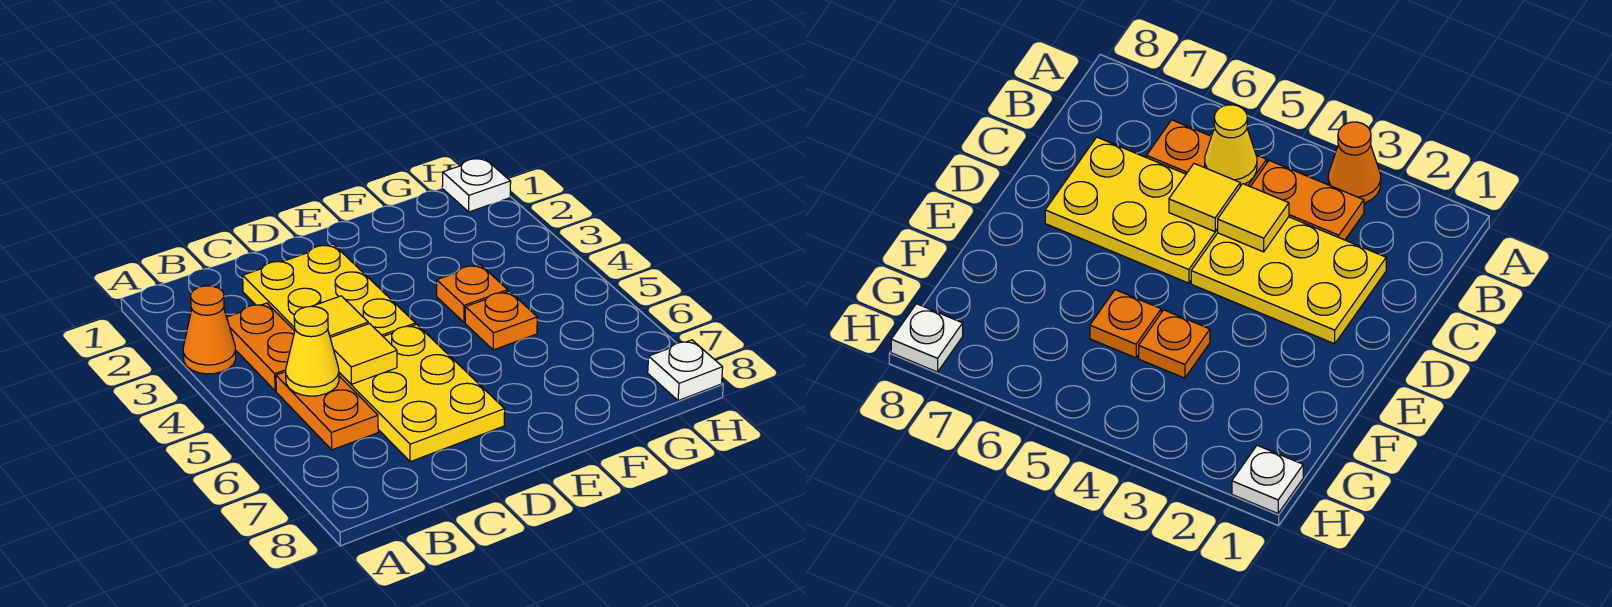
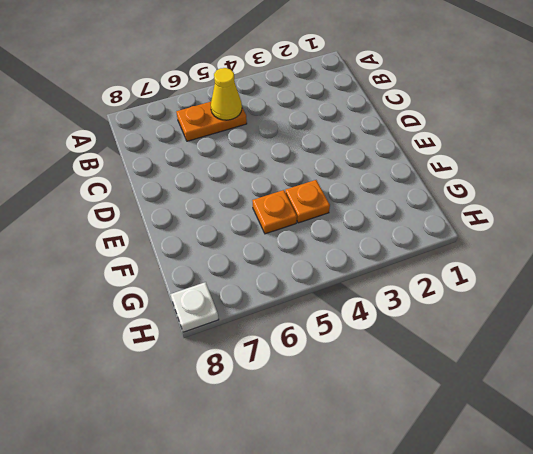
none -> orange cone A3 level 1
none -> orange plate B3:B4 level 1
none -> yellow plate C2:D4 level 1

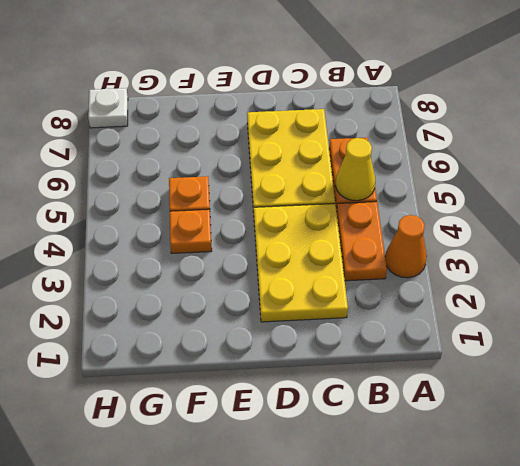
none -> white plate H1 level 1
none -> yellow tile C4 level 2
none -> yellow tile C5 level 2

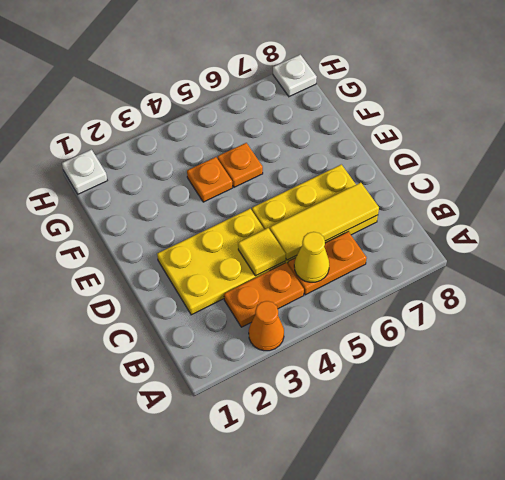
yellow tile C5:C7 level 2 -> yellow tile C5 level 2

